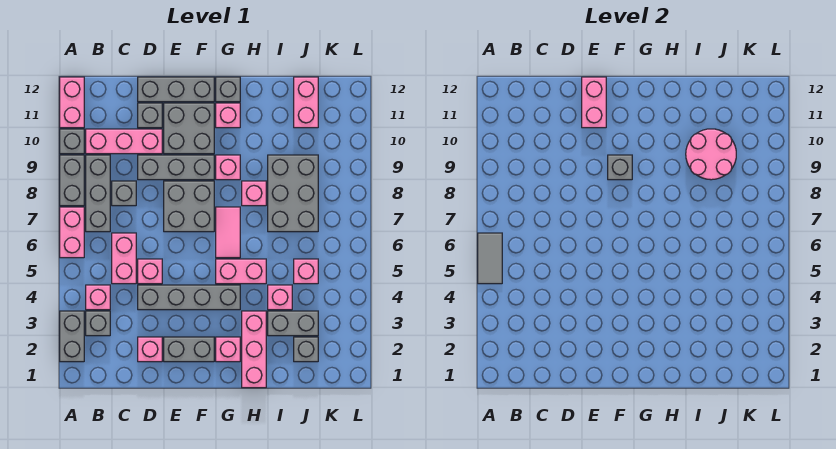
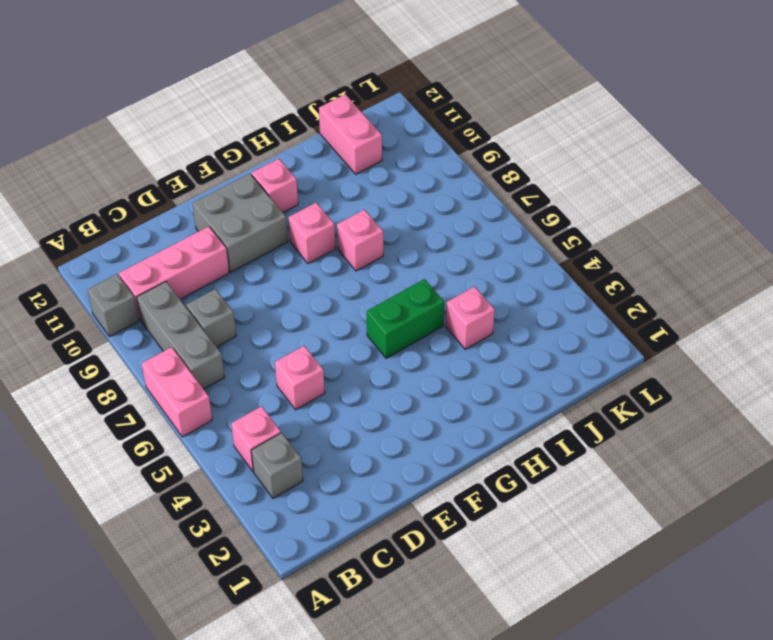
green brick G5:H5 level 1 -> pink brick G5:H5 level 1
none -> grey brick A2:A3 level 1
none -> grey brick A8:A9 level 1
none -> pink brick A11:A12 level 1
none -> pink brick C5:C6 level 1

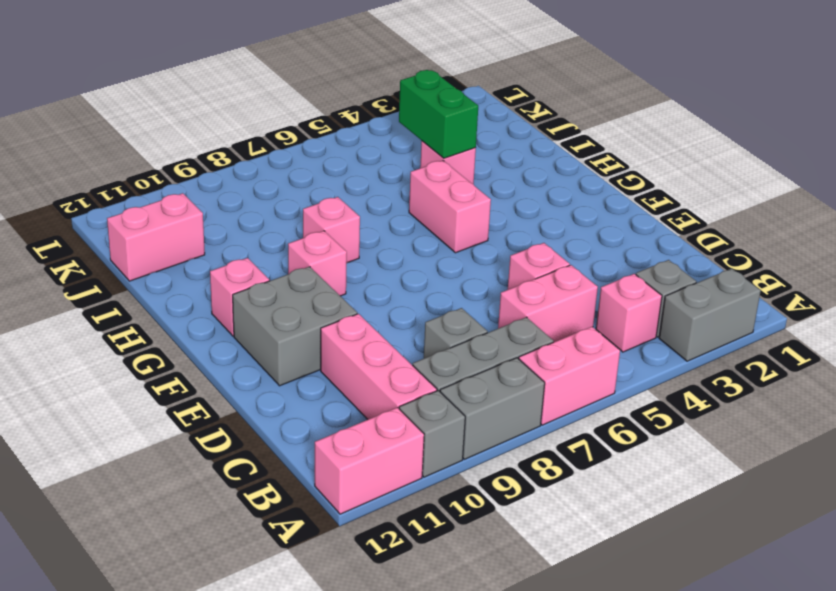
green brick I4:J4 level 2 -> none
none -> pink brick D2 level 1
none -> grey brick D4:G4 level 1
none -> grey brick D9:F9 level 1
none -> grey brick D11 level 1

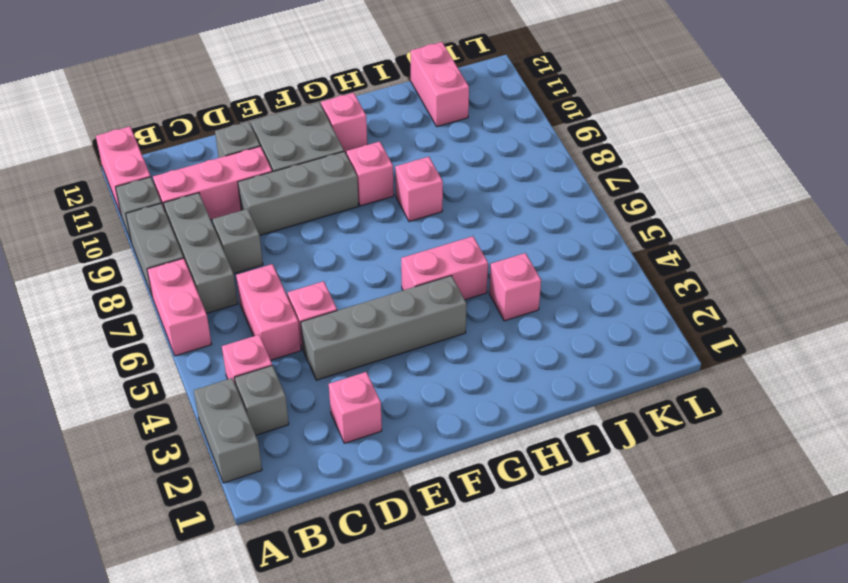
none -> grey brick D12:F12 level 1
none -> grey brick E2:F2 level 1
none -> grey brick E7:F8 level 1
none -> pink brick G2 level 1

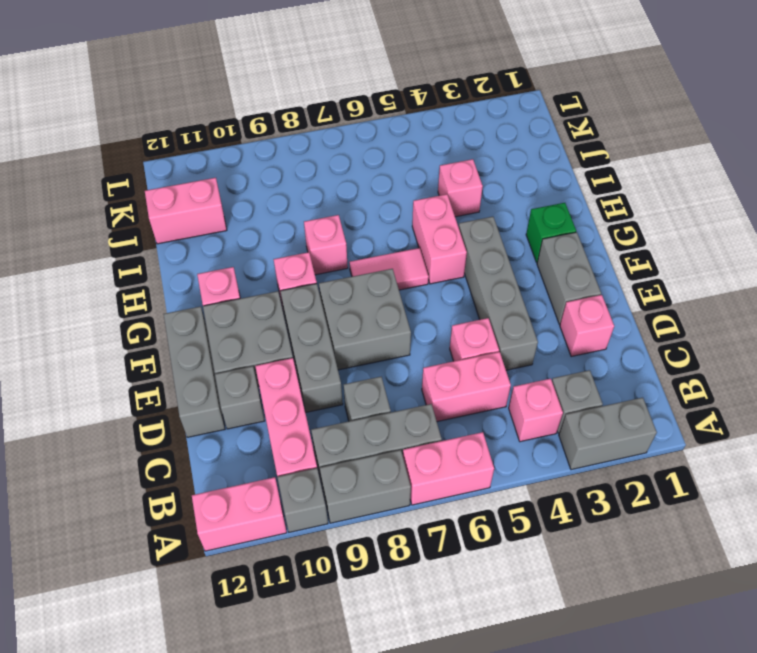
green brick G2 level 1 -> pink brick G2 level 1
none -> grey brick G12 level 1
none -> pink brick H1:H3 level 1
none -> grey brick I3:J3 level 1
none -> grey brick I7:J9 level 1

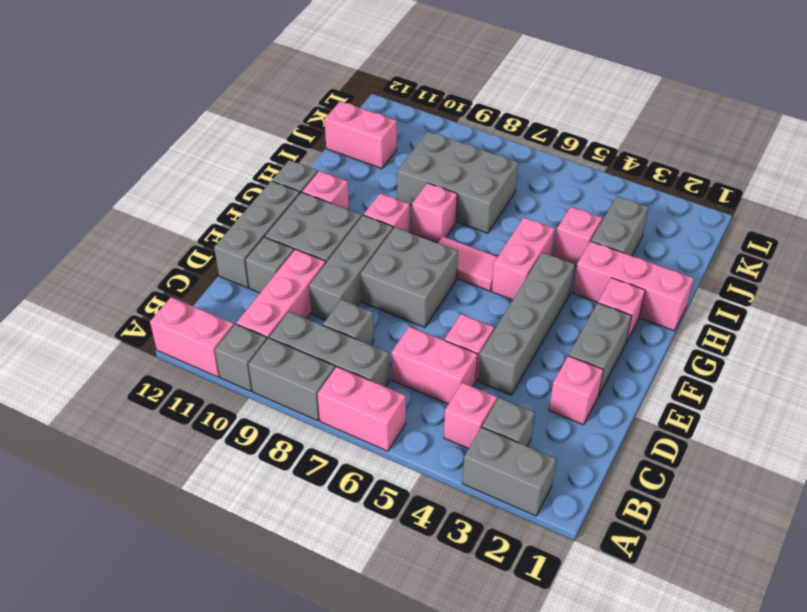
none -> grey brick J2 level 1
none -> pink brick J5 level 1
none -> grey tile A5:A6 level 2
none -> pink brick E11:E12 level 2

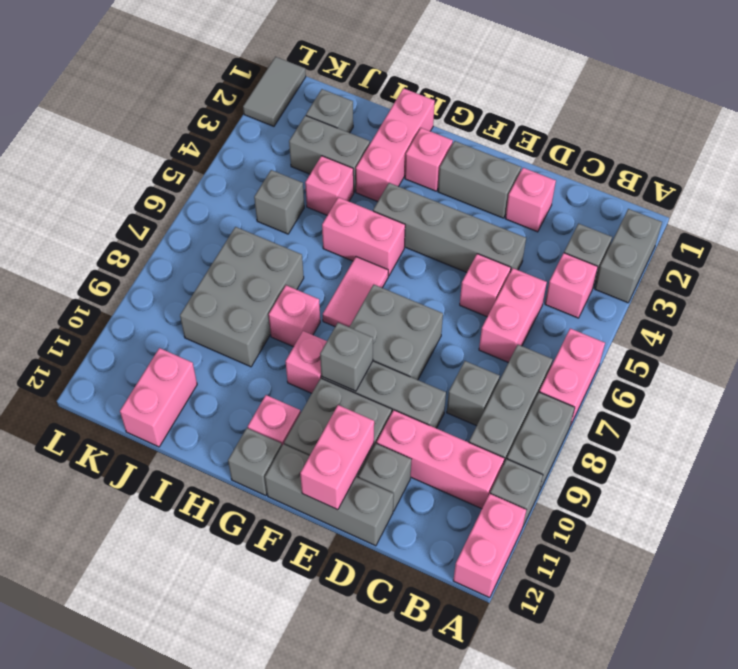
grey brick J5 level 1 -> pink brick J5 level 1
grey tile L1:L2 level 1 -> grey tile A5:A6 level 2
none -> pink round brick I9:J10 level 2

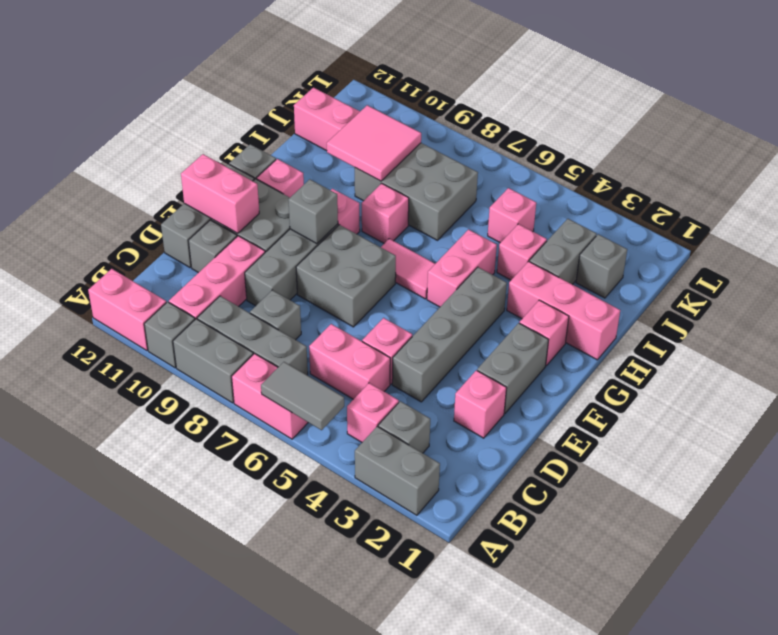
pink tile I9:J10 level 2 -> pink round brick I9:J10 level 2

